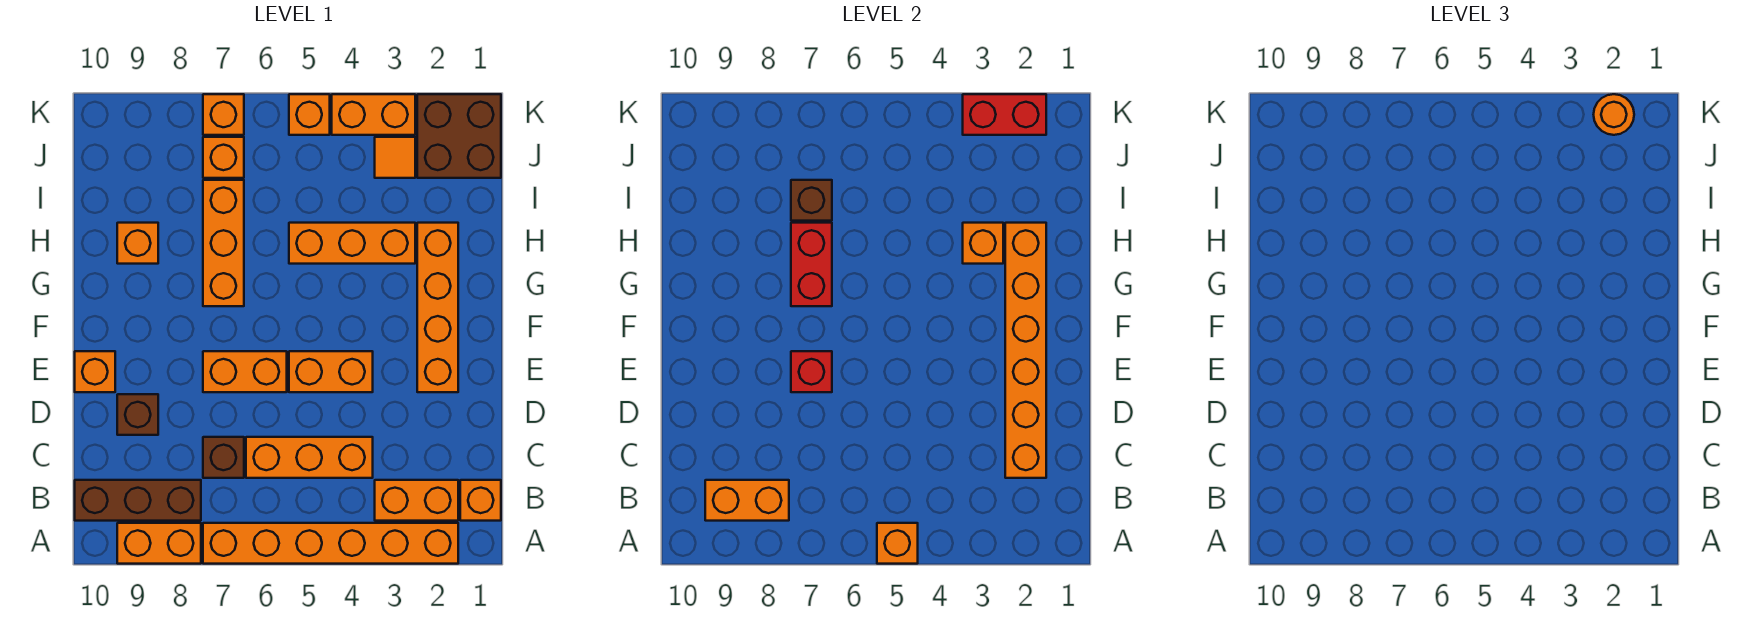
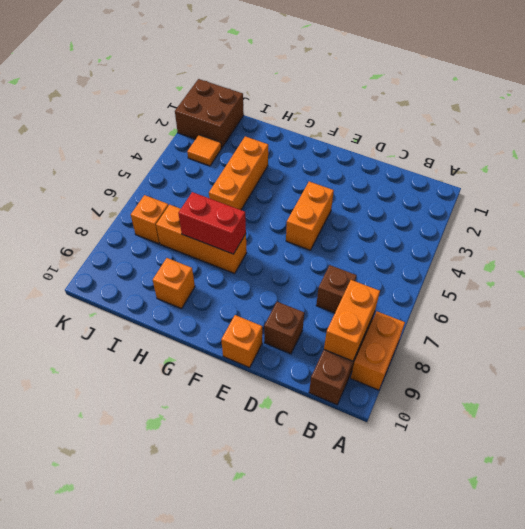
none -> orange brick A2:A7 level 1
none -> orange brick B1 level 1
none -> orange brick B2:B3 level 1
none -> orange brick C4:C6 level 1

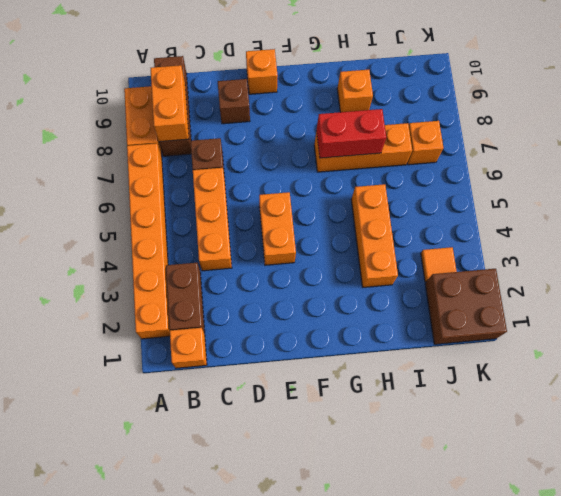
brown brick B2:B3 level 1 -> orange brick B2:B3 level 1
none -> orange brick E2:H2 level 1
none -> orange brick E6:E7 level 1
none -> orange brick K3:K4 level 1
none -> orange brick K5 level 1

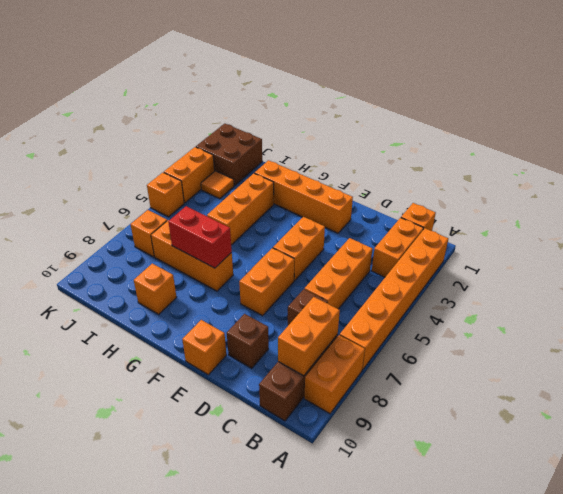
none -> orange brick K7 level 1
none -> orange brick A5 level 2
none -> orange brick C2:H2 level 2
none -> red brick E7 level 2

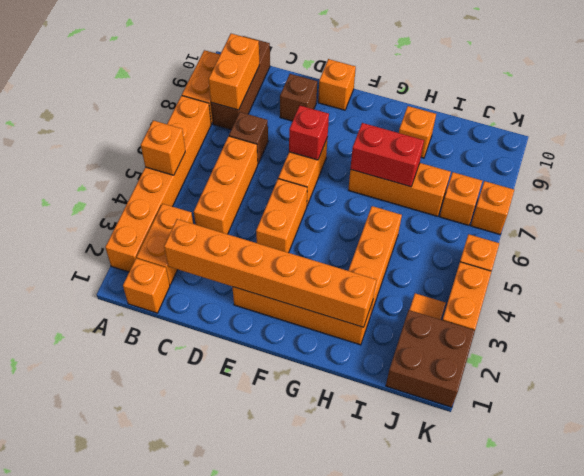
none -> orange brick H3 level 2
none -> brown brick I7 level 2
none -> red brick K2:K3 level 2
none -> orange round brick K2 level 3

